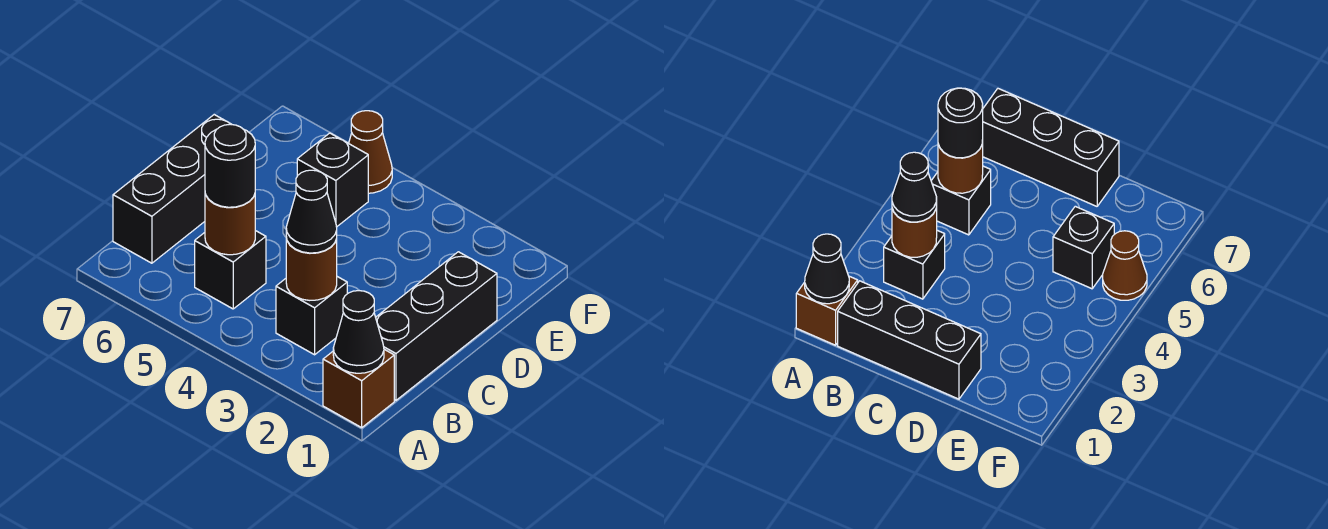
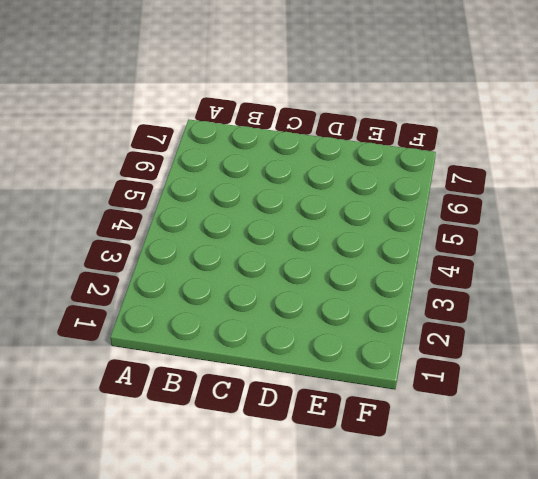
none -> brown brick A1 level 1
none -> black brick B1:D1 level 1
none -> black brick B3 level 1

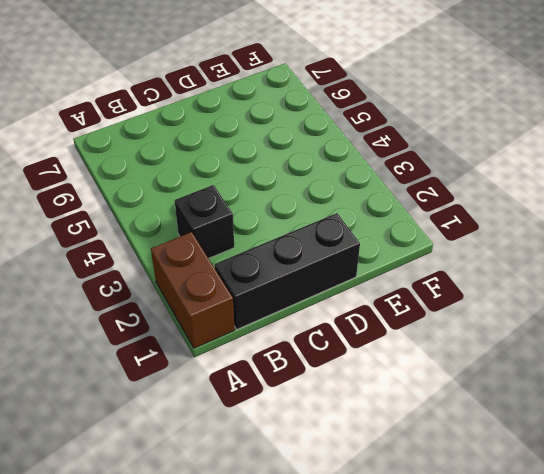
brown brick A1:A2 level 1 -> brown brick A1 level 1
none -> black brick B5 level 1
none -> black brick B7:D7 level 1
none -> black brick E5 level 1

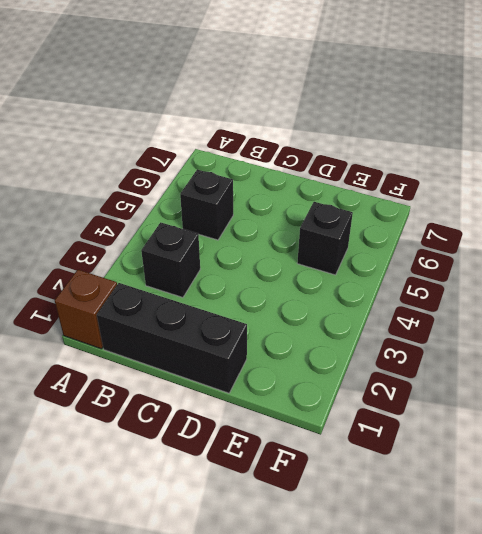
none -> black brick B7:D7 level 1
none -> brown cone F5 level 1
none -> black cone A1 level 2

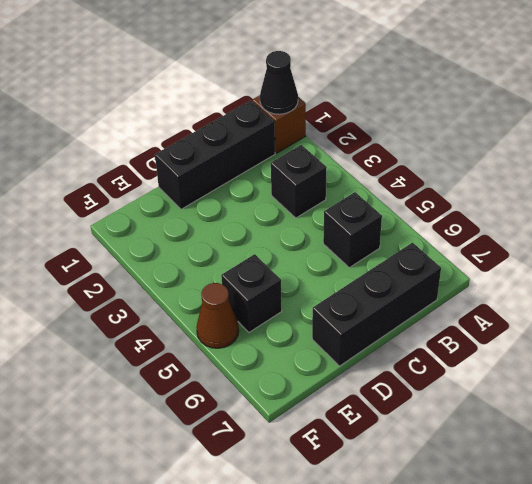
none -> brown round brick B3 level 2
none -> brown round brick B5 level 2
none -> black cone B3 level 3

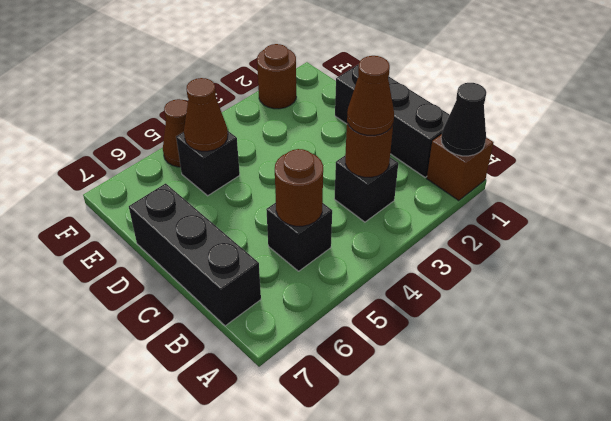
brown cone B3 level 3 -> black cone B3 level 3
brown cone E5 level 2 -> none
brown round brick F2 level 1 -> none
none -> black round brick B5 level 3

